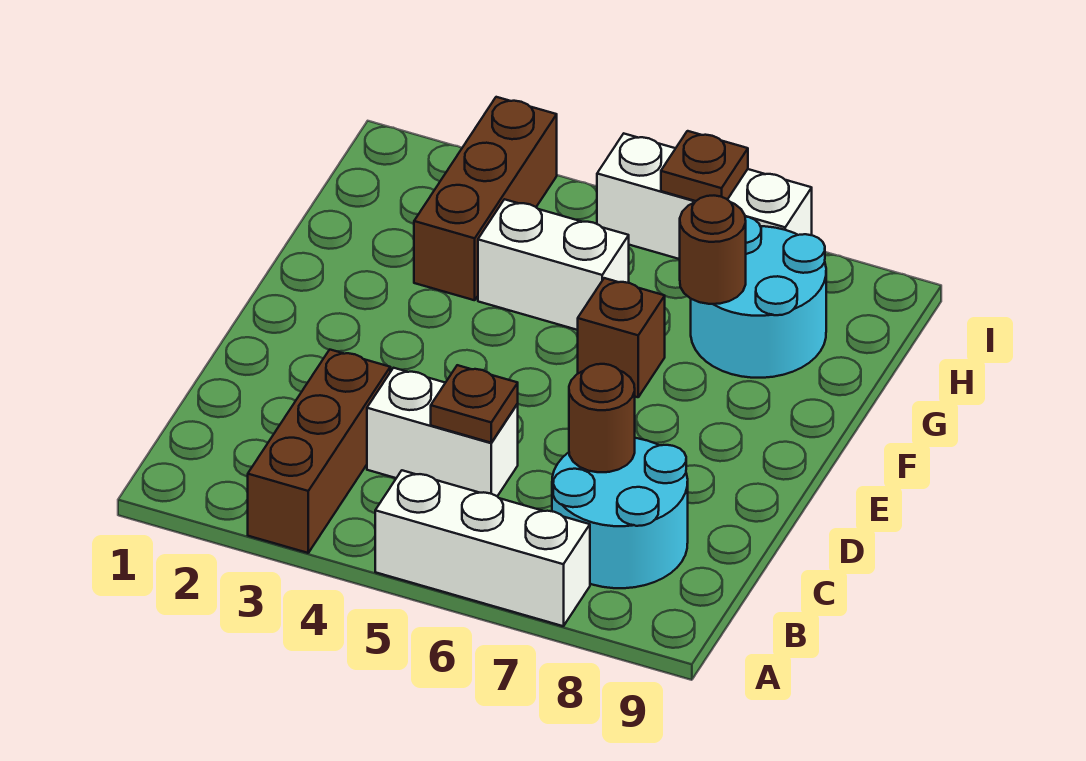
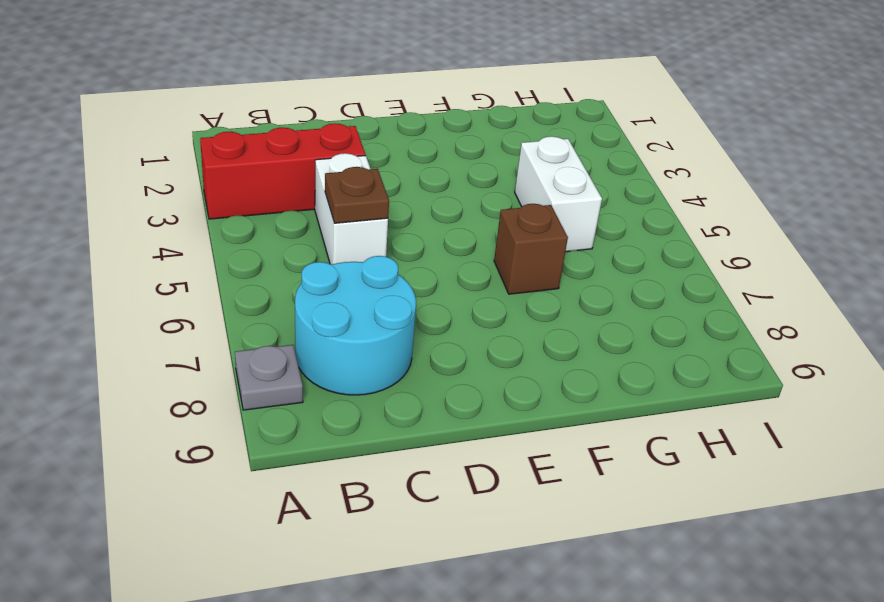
red brick A3:C3 level 1 -> brown brick A3:C3 level 1
grey plate A8 level 1 -> none
none -> white brick A5:A7 level 1
none -> brown brick G3:I3 level 1
none -> cyan round brick G7:H8 level 1

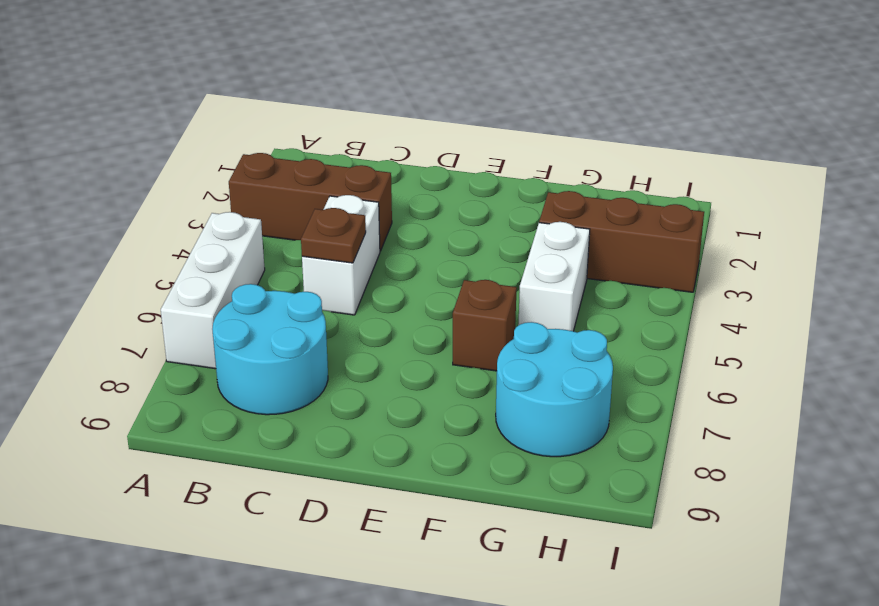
none -> white brick I5:I7 level 1
none -> brown round brick C7 level 2
none -> brown round brick G7 level 2

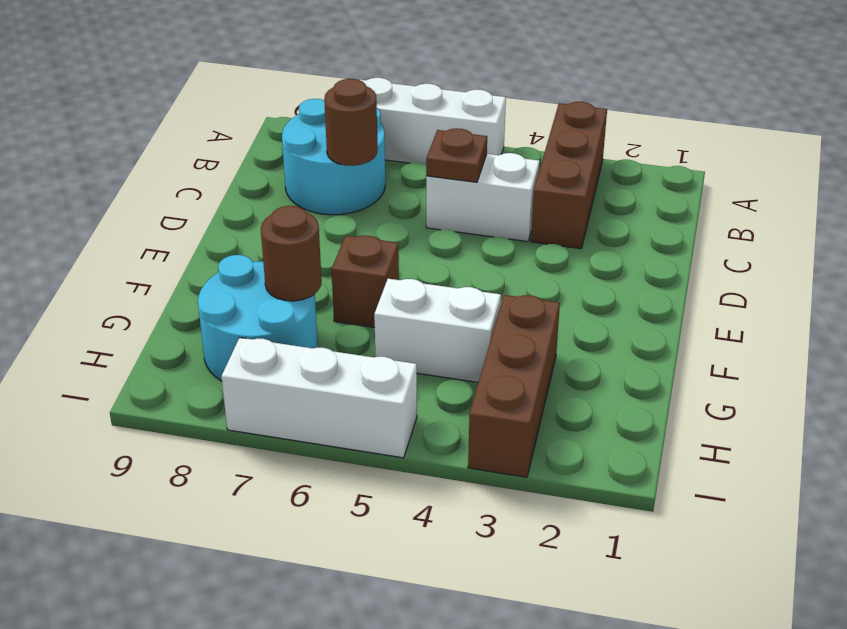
none -> brown plate I6 level 2

